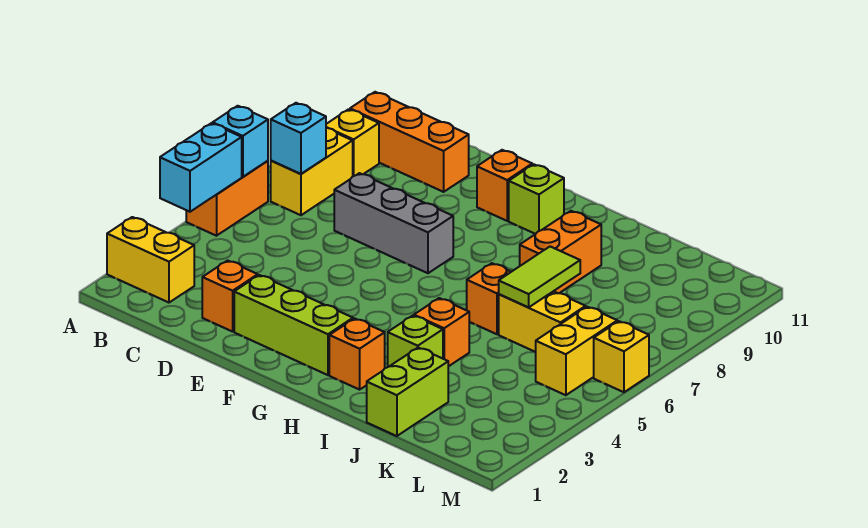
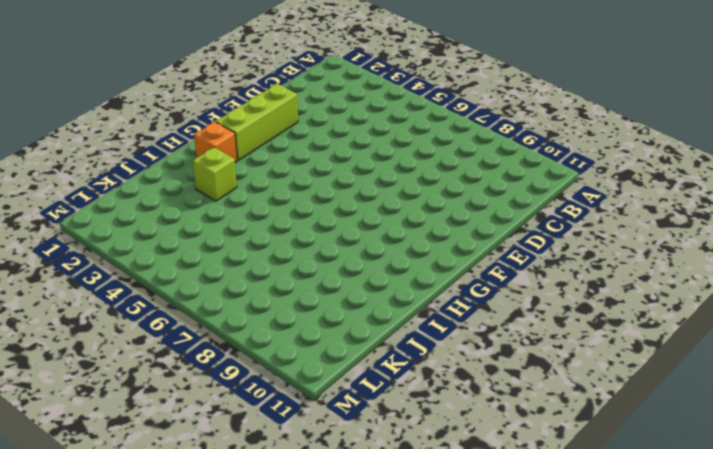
none -> yellow brick A2:B2 level 1
none -> orange brick A5:A6 level 1
none -> yellow brick B7:B8 level 1

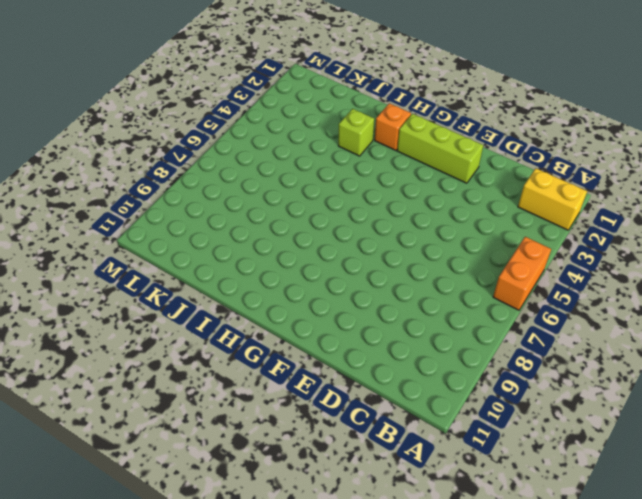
none -> yellow brick B7:B8 level 1
none -> yellow brick B9 level 1
none -> orange brick B10:D10 level 1

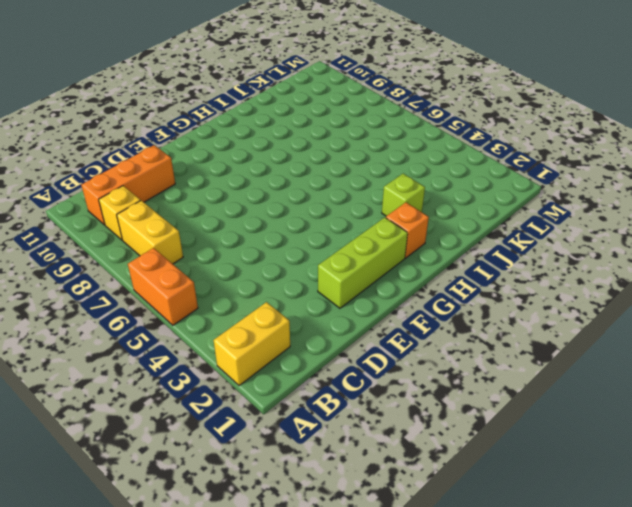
none -> orange brick D2 level 1
none -> grey brick D7:F7 level 1
none -> orange brick F10 level 1

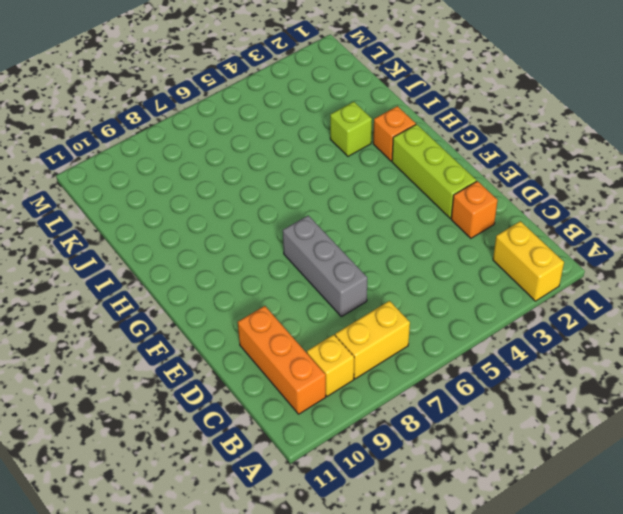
none -> orange brick A5:A6 level 1
none -> orange brick F10 level 1
none -> lime brick G10 level 1

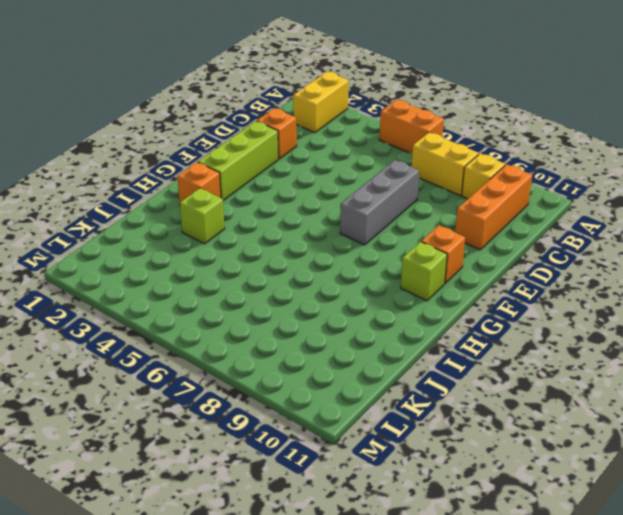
none -> orange brick I4 level 1
none -> orange brick I6 level 1
none -> orange brick I8:I9 level 1

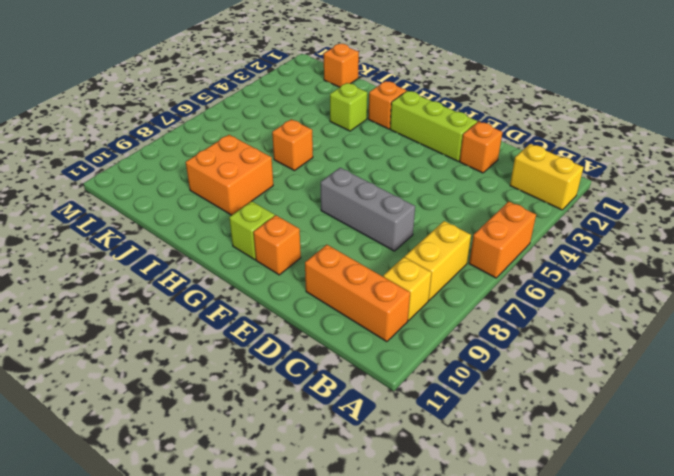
orange brick I8:J9 level 1 -> orange brick I8:I9 level 1
orange brick K1 level 1 -> orange brick I4 level 1
none -> lime brick J1:J2 level 1
none -> yellow brick J6:K6 level 1
none -> yellow brick L5:L6 level 1

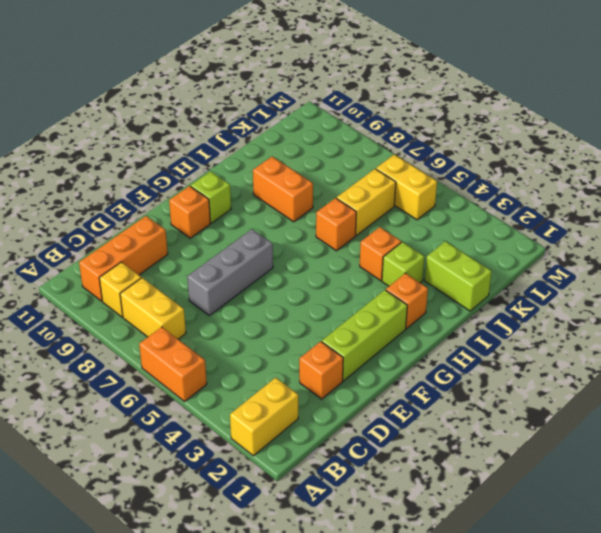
none -> yellow brick M6 level 1
none -> cyan brick A4:A5 level 2
none -> cyan brick A6 level 2

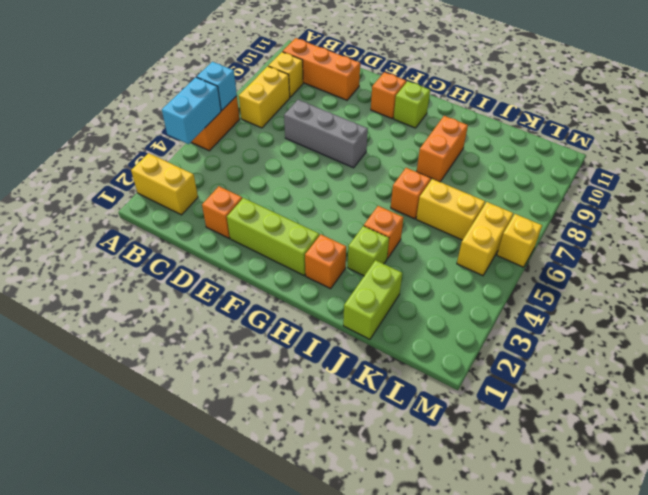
none -> cyan brick B7 level 2
none -> lime tile J6:J7 level 2

